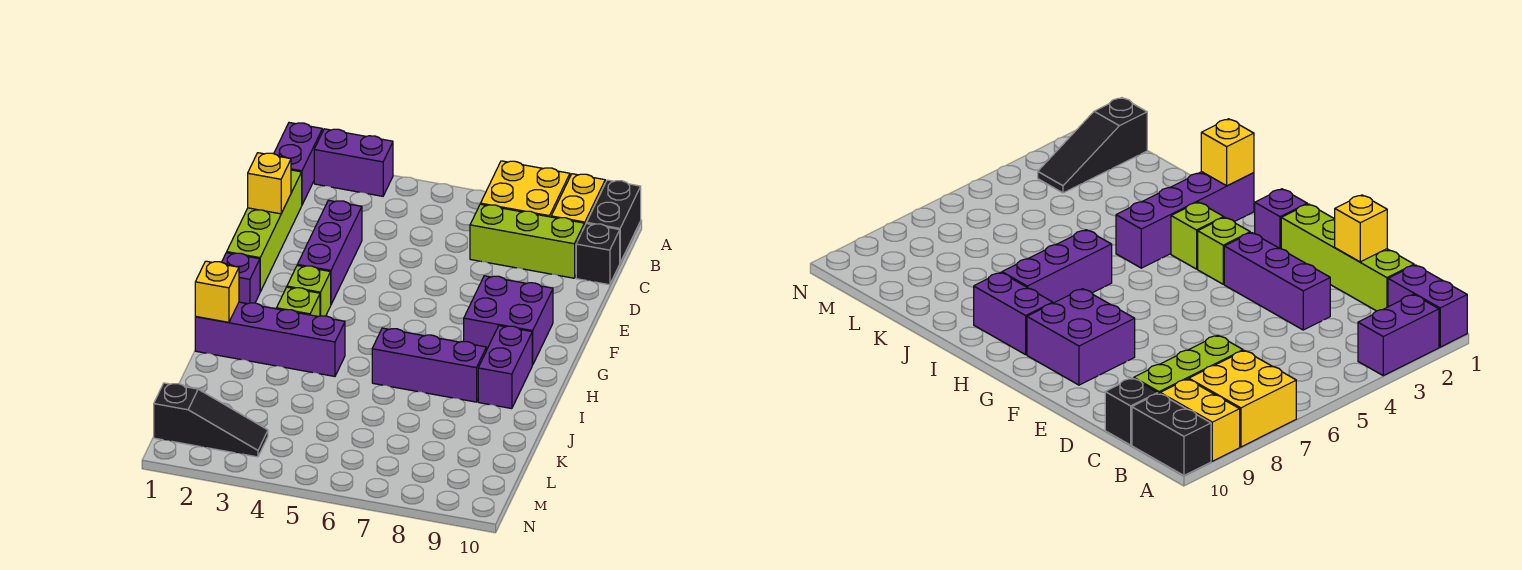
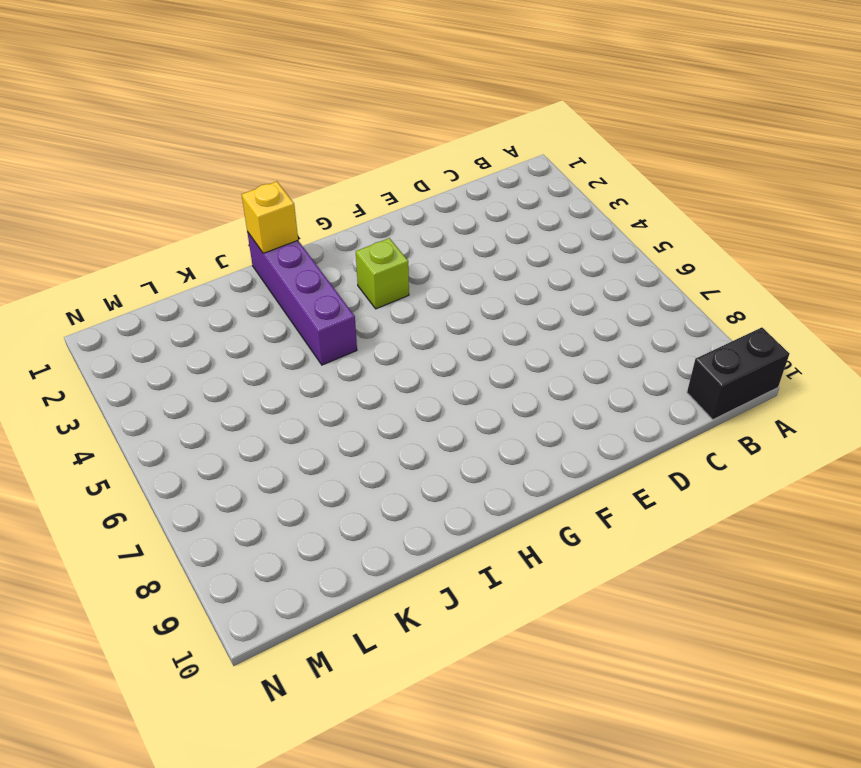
none -> purple brick A1:B1 level 1
none -> purple brick A2:A3 level 1
none -> yellow brick A7:B8 level 1

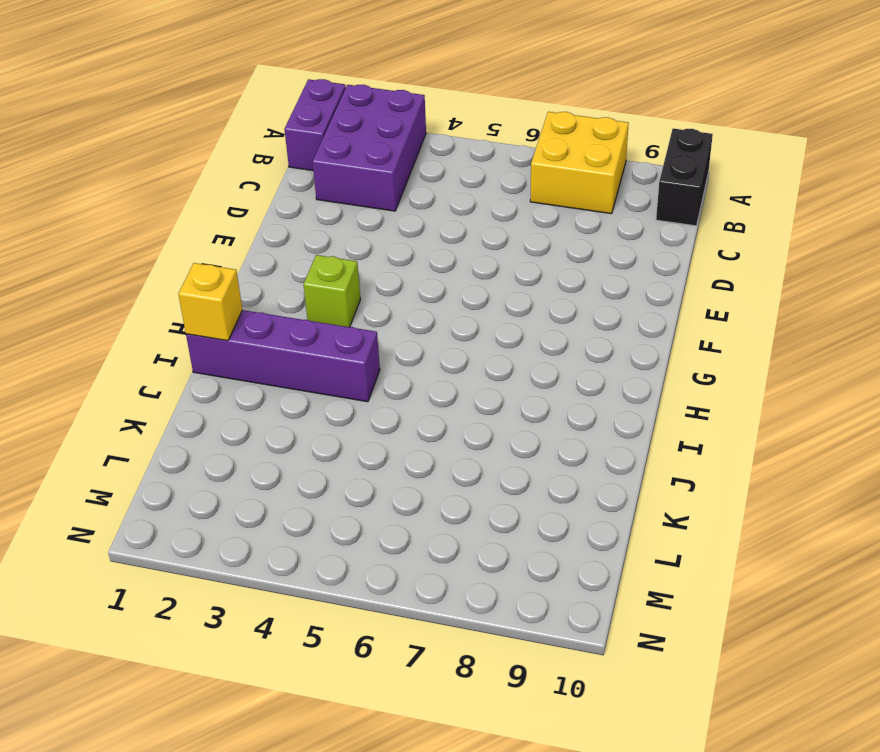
purple brick A2:C3 level 1 -> purple brick A2:A3 level 1
none -> yellow brick A9:B9 level 1
none -> lime brick C1:F1 level 1
none -> lime brick C7:C9 level 1

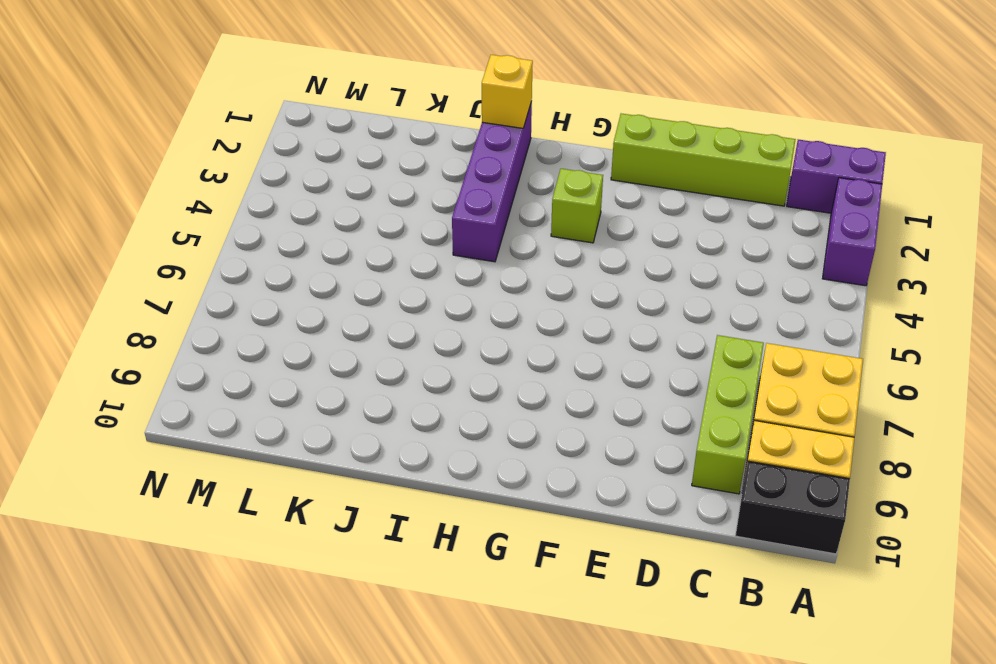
none -> black brick C10 level 1
none -> purple brick D3:F3 level 1
none -> purple brick F8:G9 level 1

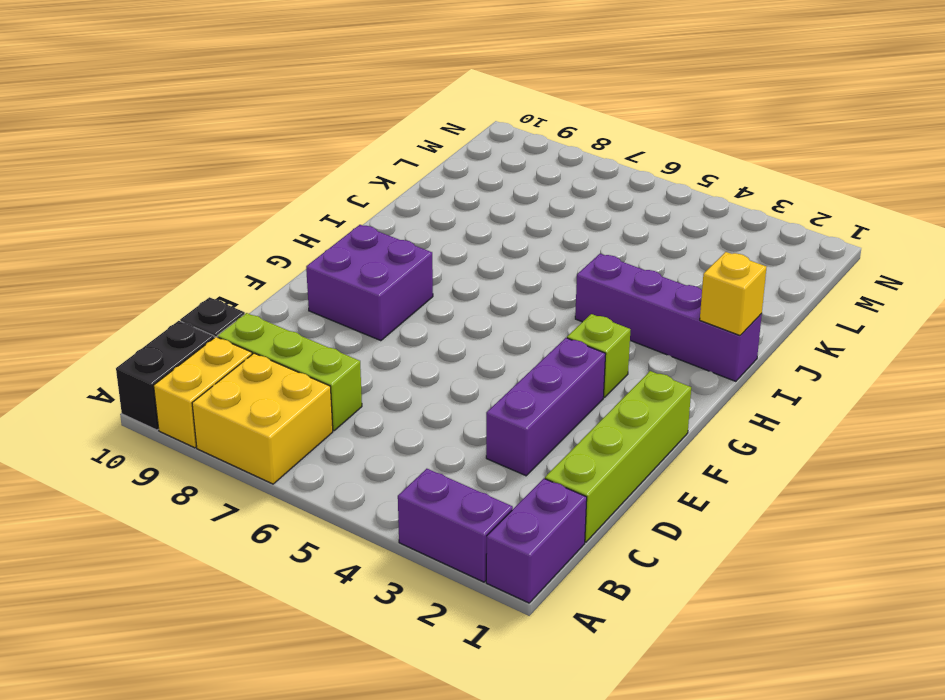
none -> purple brick G1 level 1
none -> lime brick H3 level 1
none -> purple brick H9:I9 level 1

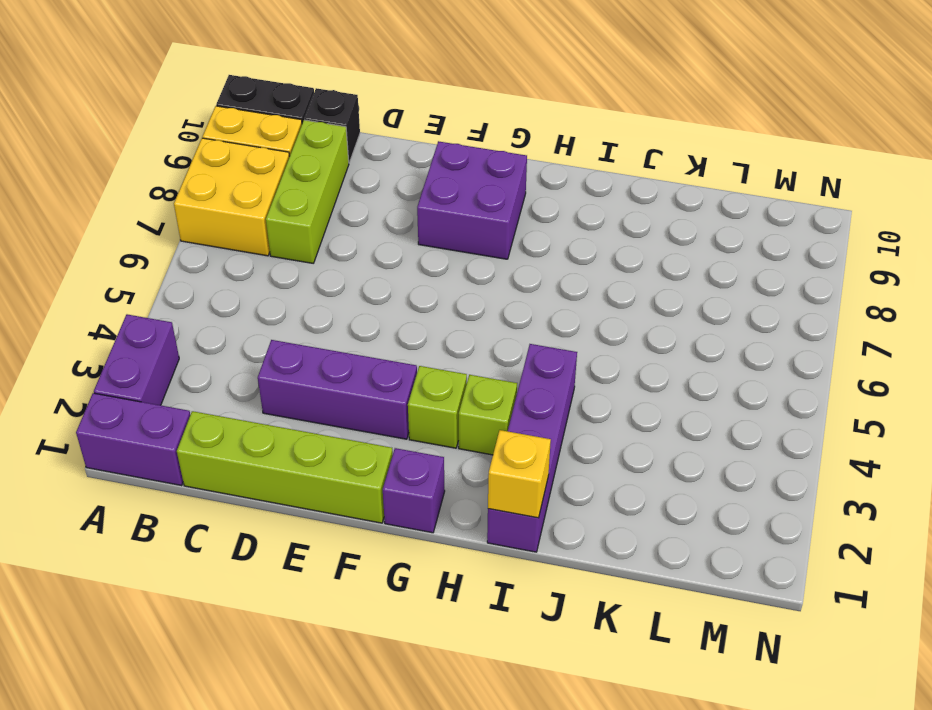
none -> purple brick H9:I9 level 1
none -> purple brick I6:I8 level 1
none -> black slope M1:M3 level 1 top 1

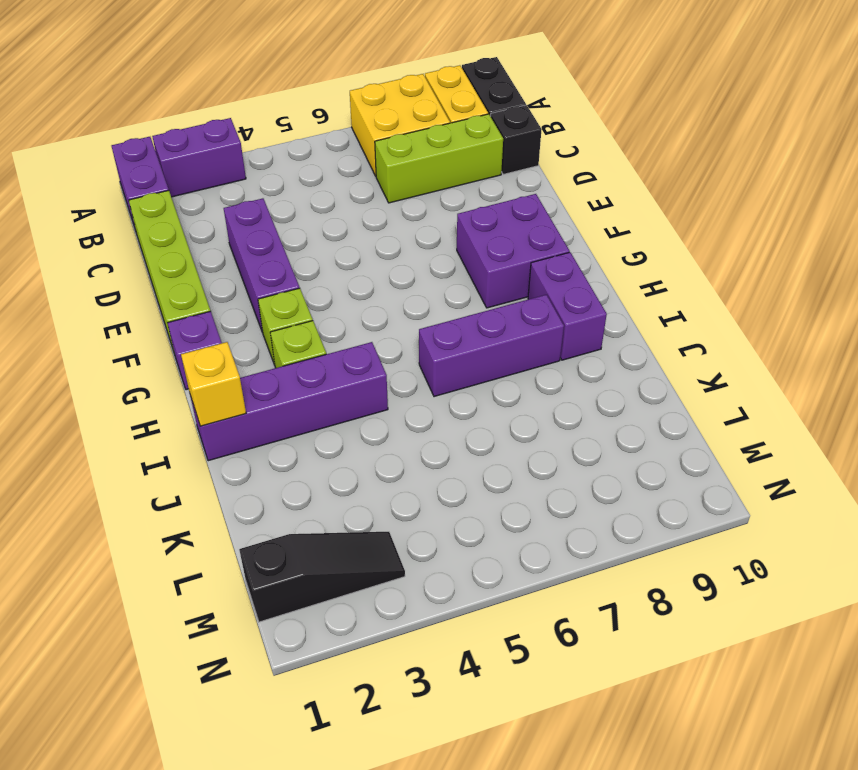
none -> yellow brick D1 level 2

